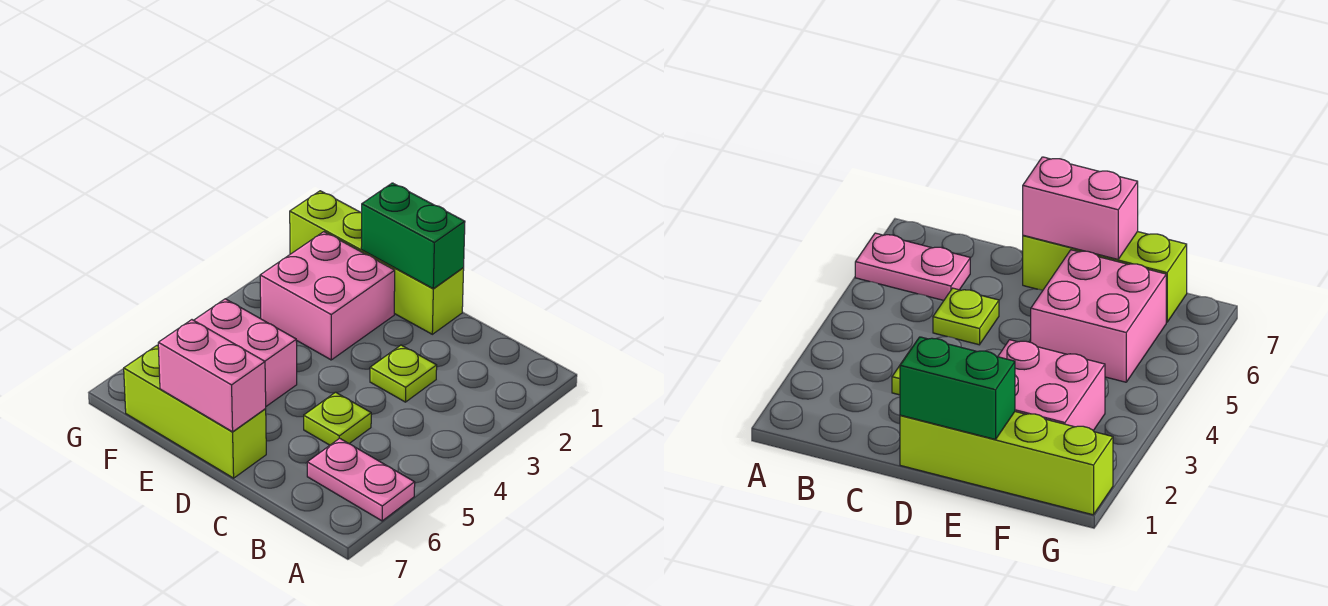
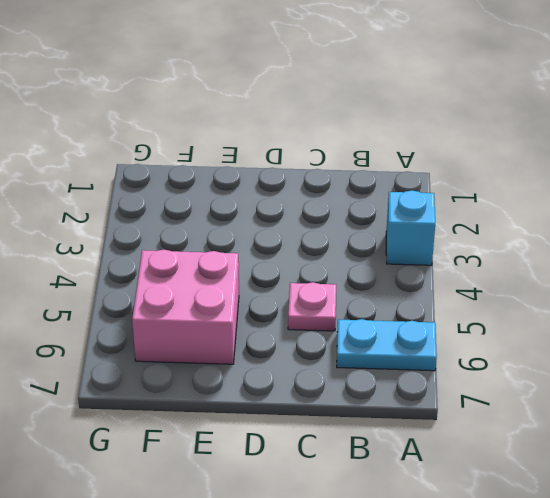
cyan brick A3 level 1 -> none
cyan plate A6:B6 level 1 -> pink plate A6:B6 level 1
pink plate C5 level 1 -> lime plate C5 level 1
none -> lime plate C3 level 1
none -> lime brick D1:G1 level 1

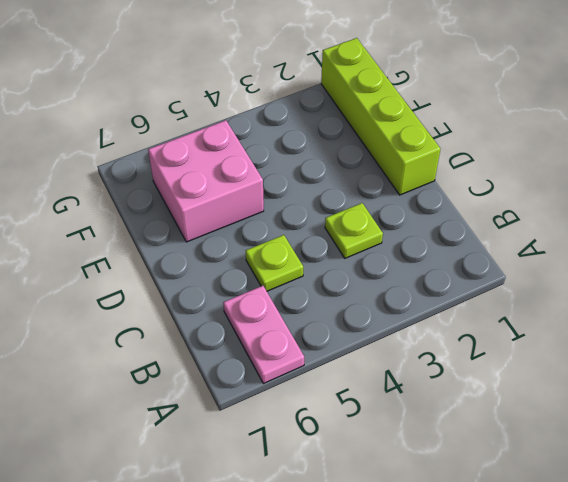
none -> lime brick D7:F7 level 1
none -> pink brick E2:F3 level 1

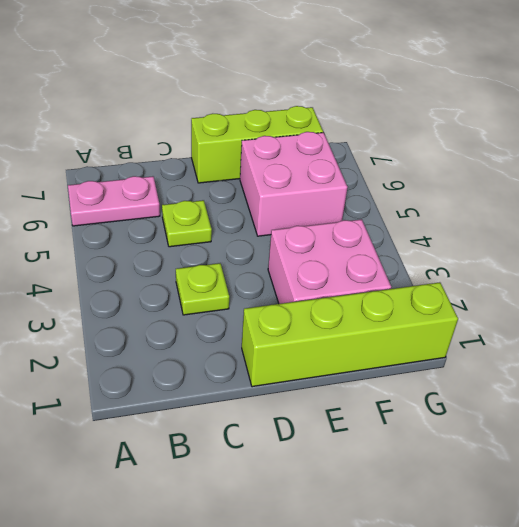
none -> green brick D1:E1 level 2
none -> pink brick D7:E7 level 2

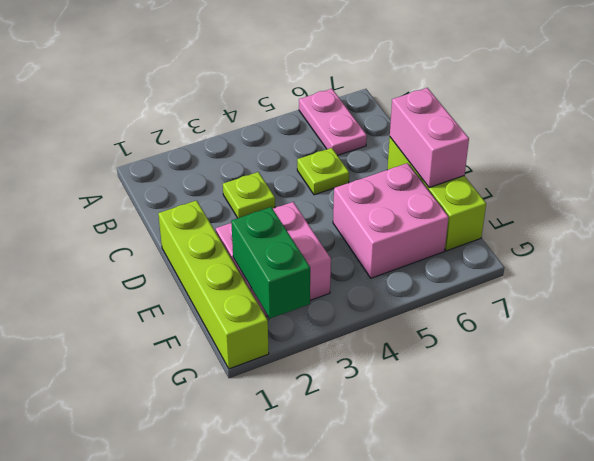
green brick F2:G2 level 2 -> green brick D1:E1 level 2

